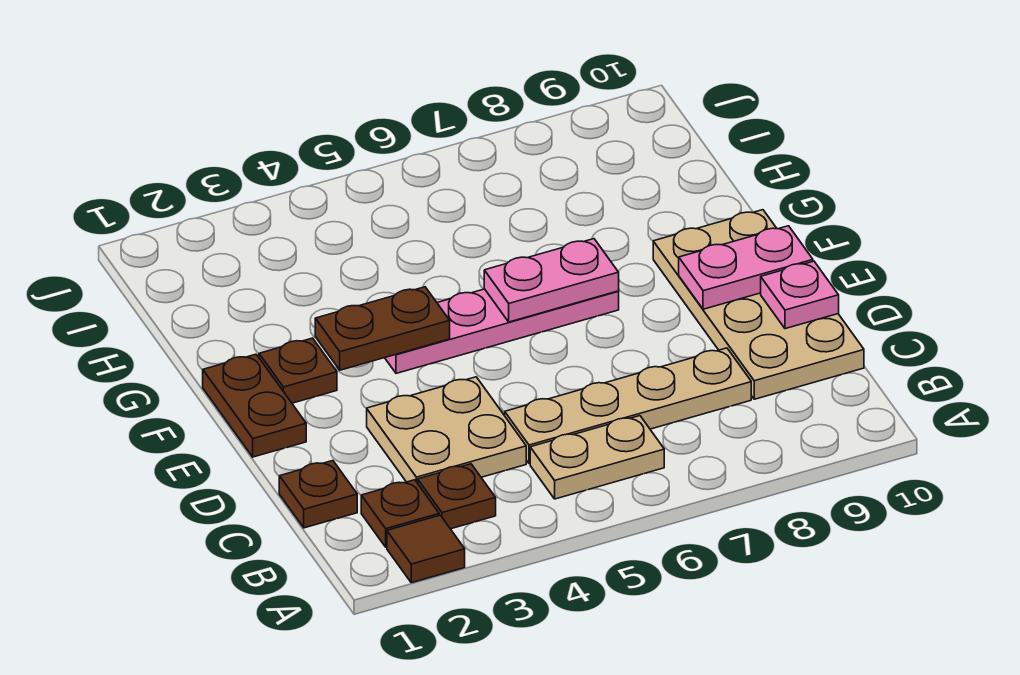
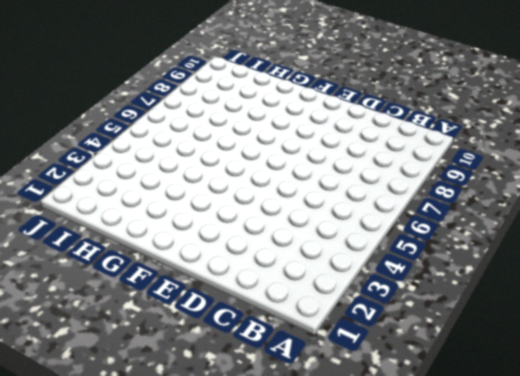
none -> brown tile A2 level 1
none -> brown plate B2 level 1
none -> brown plate B3 level 1

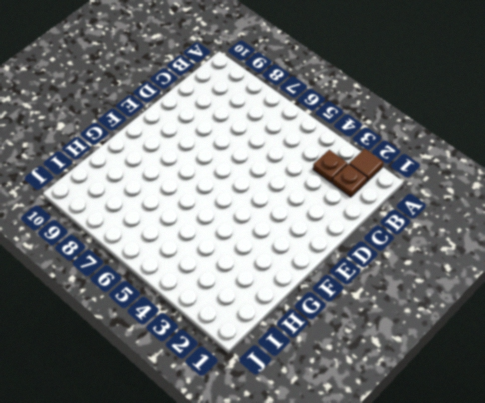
none -> tan plate B5:B6 level 1
none -> brown plate C1 level 1
none -> tan plate C3:D4 level 1

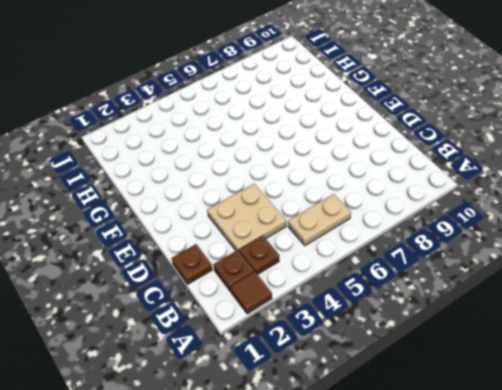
none -> tan plate C5:C8 level 1
none -> tan plate C9:F10 level 1
none -> brown plate E1:F1 level 1

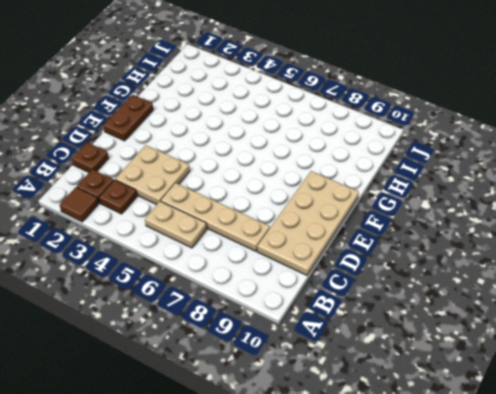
none -> brown plate F2 level 1
none -> pink plate F4:F7 level 1
none -> pink plate D10 level 2

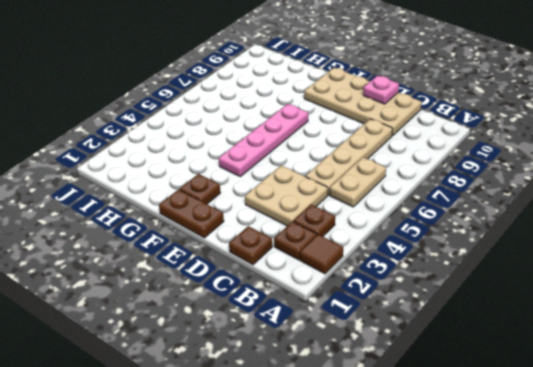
none -> pink plate E9:E10 level 2
none -> brown plate F3:F4 level 2
none -> pink plate F6:F7 level 2

